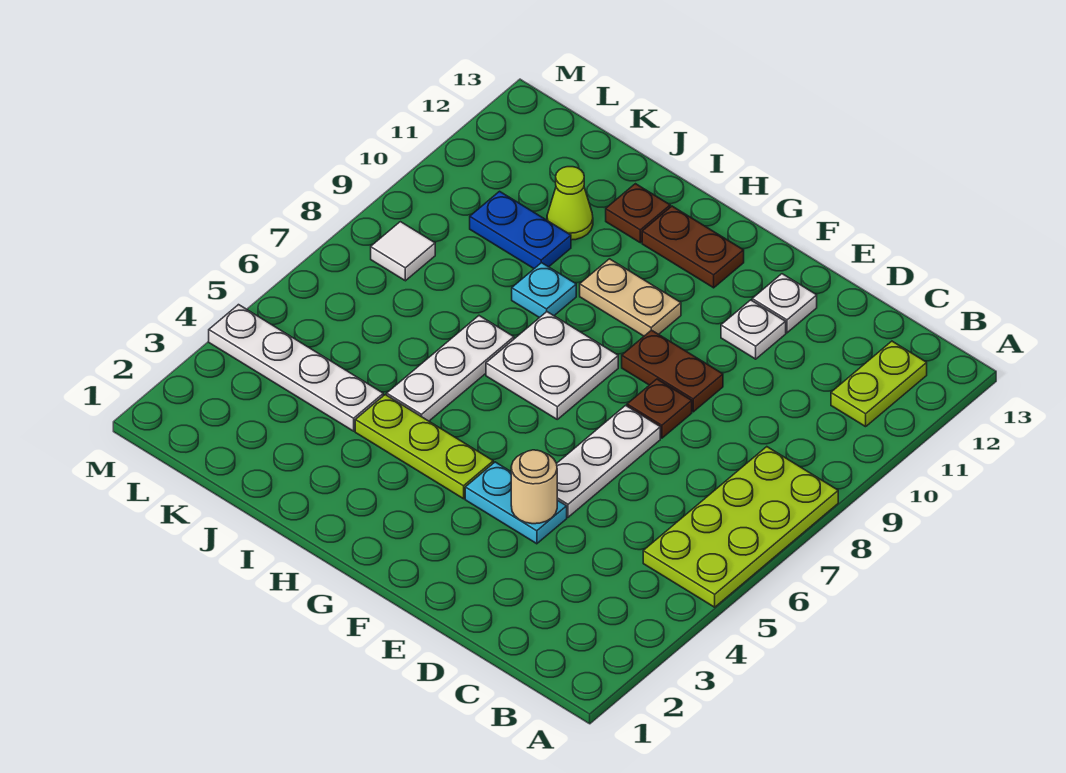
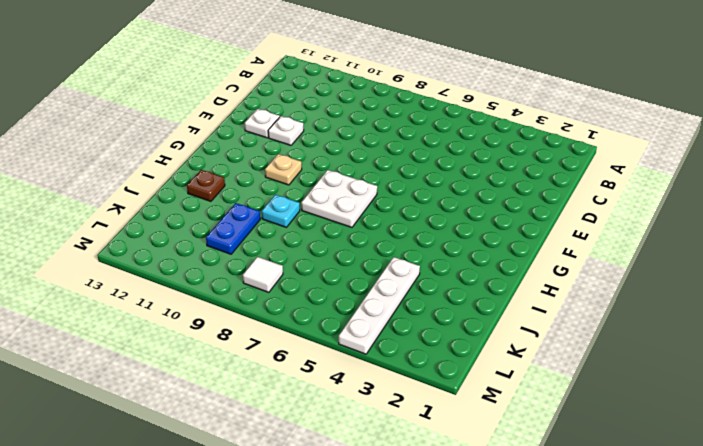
tan plate G10 level 1 -> tan plate G10:H10 level 1
none -> lime plate A5:B8 level 1
none -> lime plate B11:B12 level 1
none -> cyan plate E4:F4 level 1

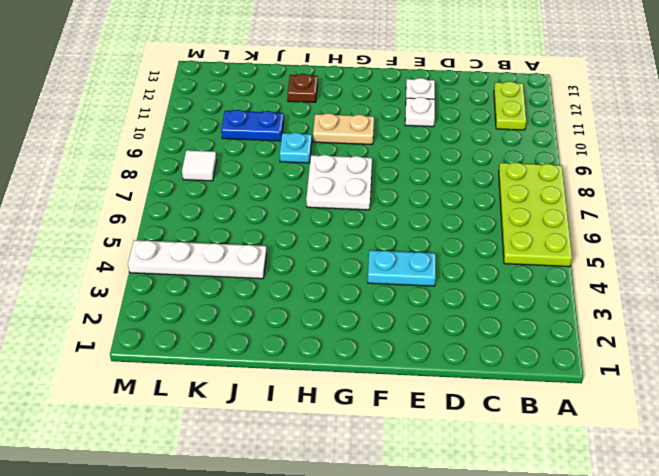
none -> white plate E5:E7 level 1
none -> brown plate E8 level 1
none -> brown plate E9:F9 level 1

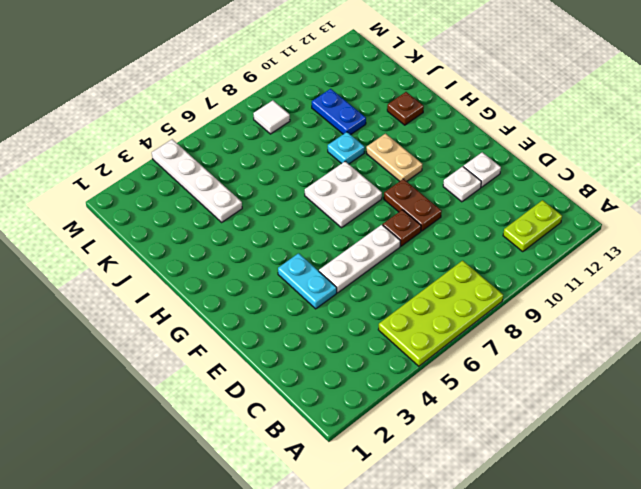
none -> lime plate G4:I4 level 1
none -> brown plate G12:H12 level 1
none -> white plate I5:I7 level 1

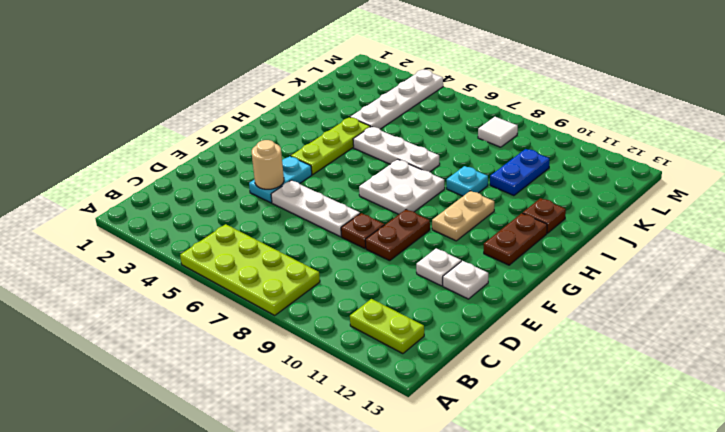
none -> lime cone J11 level 1

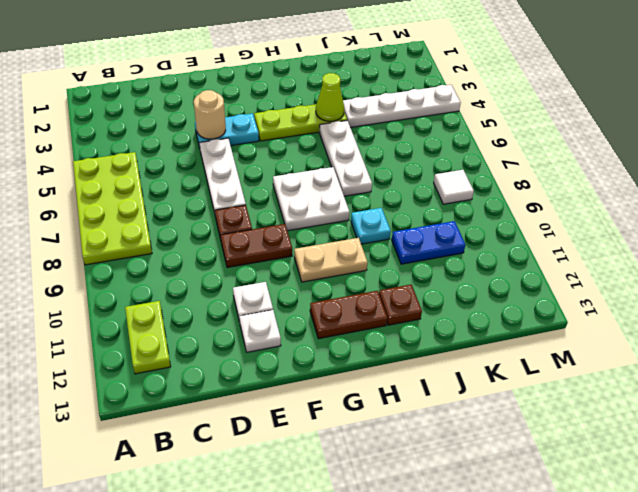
lime cone I4 level 2 -> lime cone J11 level 1

